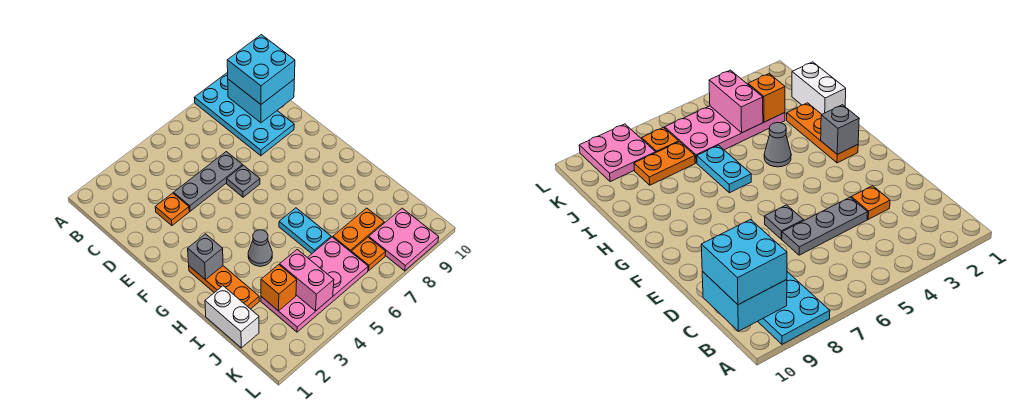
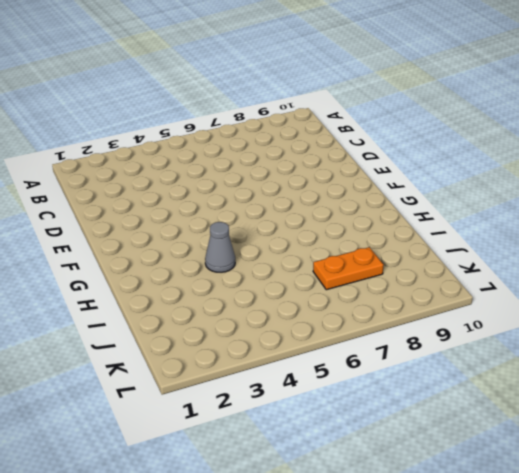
none -> cyan plate A8:D9 level 1
none -> orange plate D3 level 1
none -> grey plate D4:D6 level 1

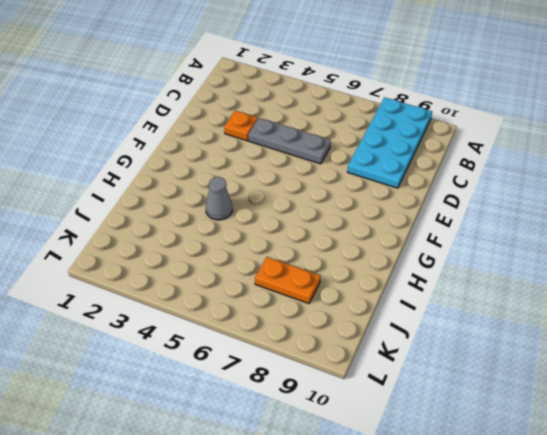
none -> grey plate E6 level 1
none -> orange plate G2:I2 level 1
none -> cyan plate H6:I6 level 1

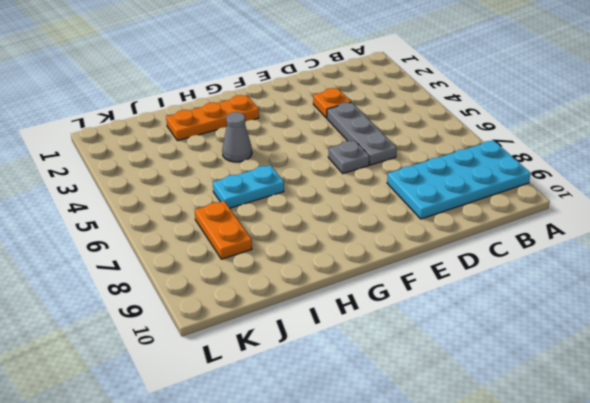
none -> white brick I1:J1 level 1
none -> pink plate J3:K6 level 1
none -> orange plate K7 level 1

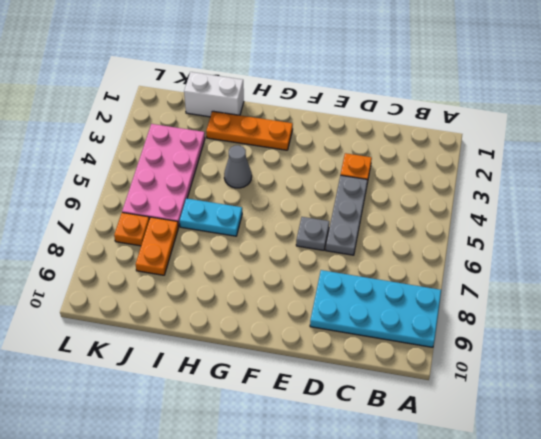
none -> pink plate K8:L9 level 1
none -> cyan brick B9:C10 level 2
none -> grey brick G2 level 2

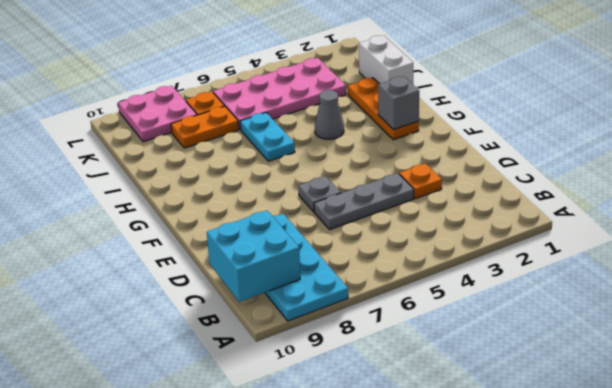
none -> orange brick J3 level 2
none -> pink brick J4:K4 level 2
none -> cyan brick B9:C10 level 3

